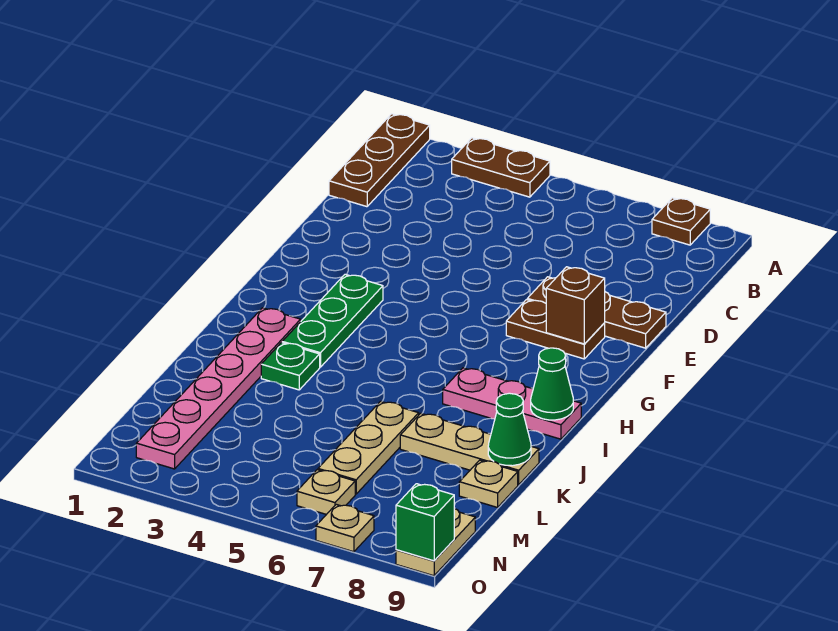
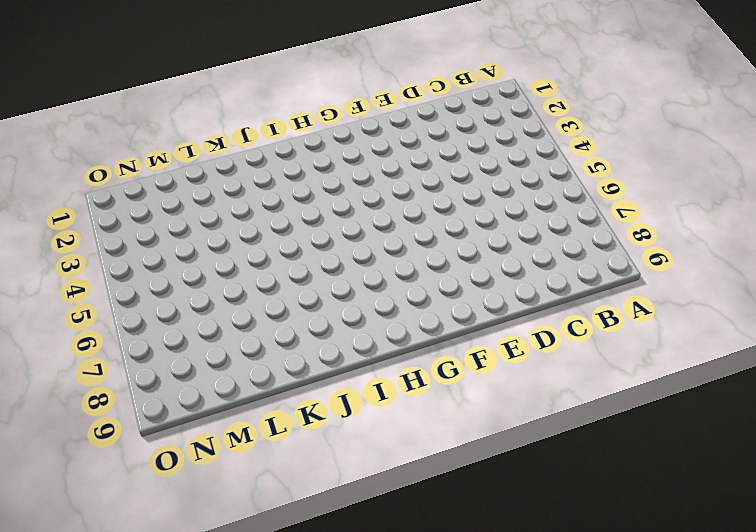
none -> brown plate A1:C1 level 1
none -> brown plate A3:A4 level 1
none -> brown plate A8 level 1

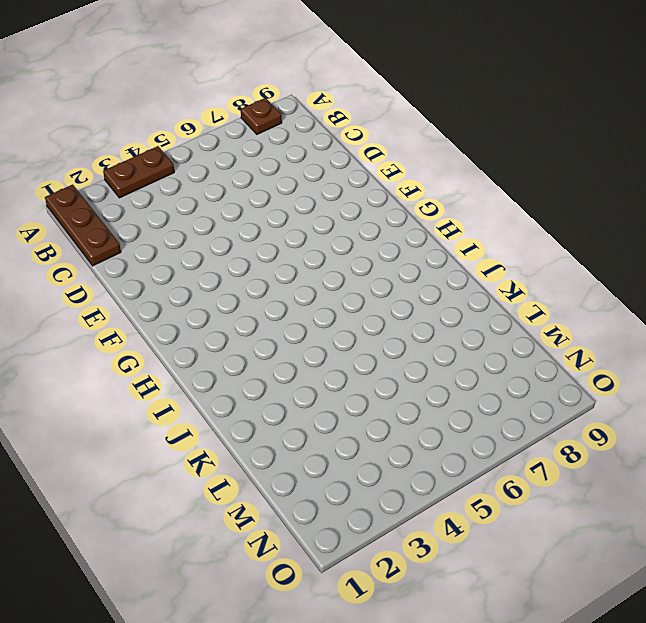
none -> brown plate E7:E9 level 1
none -> brown plate F7:F8 level 1
none -> green plate G3:I3 level 1

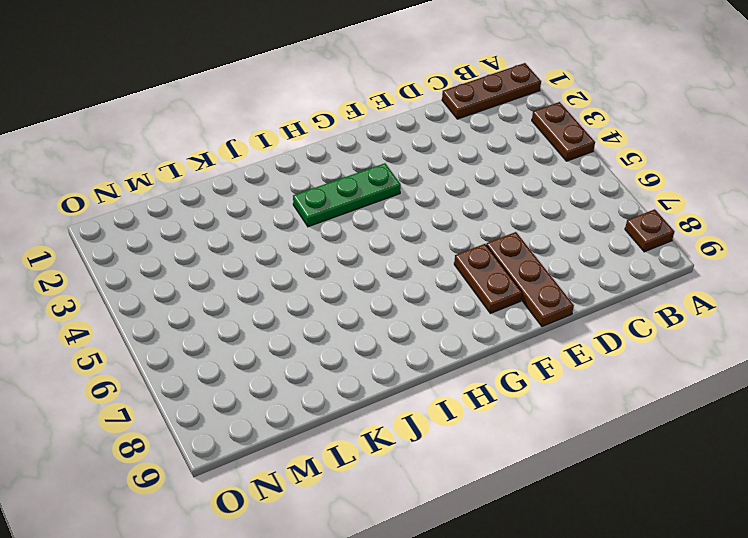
none -> pink plate I2:N2 level 1
none -> pink plate I7:I9 level 1
none -> green plate J3 level 1

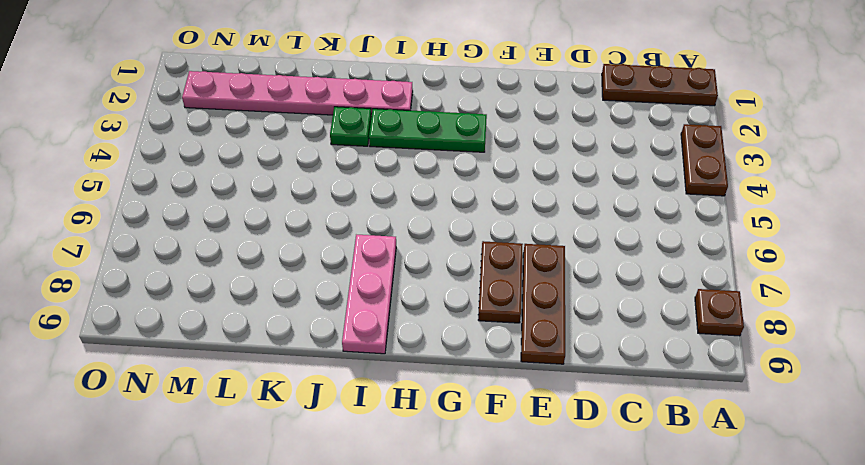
none -> tan plate K6:M6 level 1
none -> tan plate K7:K9 level 1
none -> tan plate L9 level 1

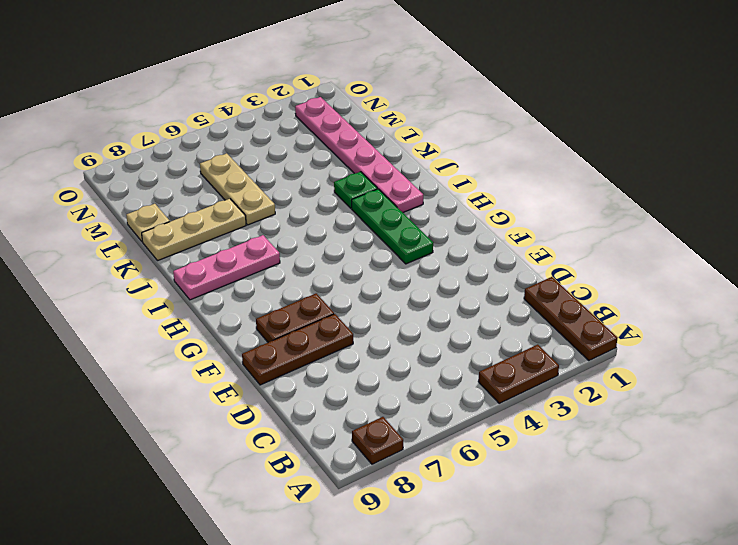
none -> tan plate N6 level 1
none -> tan plate N9:O9 level 1
none -> tan plate O7 level 1

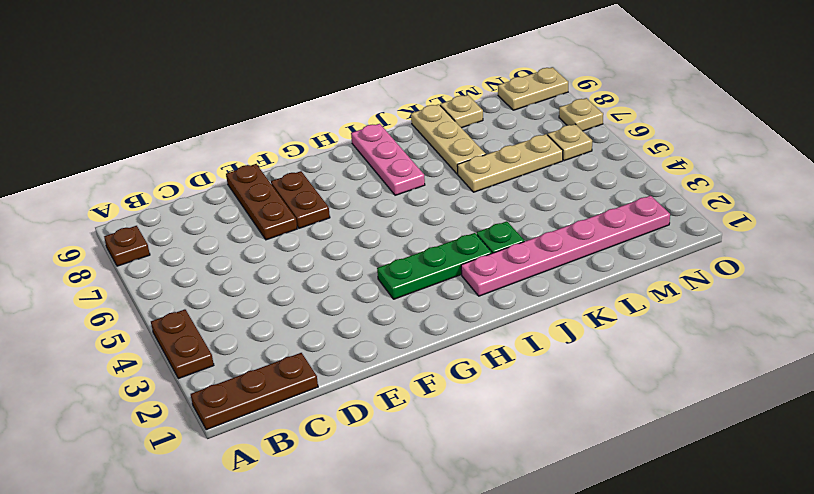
none -> brown brick F8 level 2
none -> green cone I9 level 2
none -> green cone K9 level 2

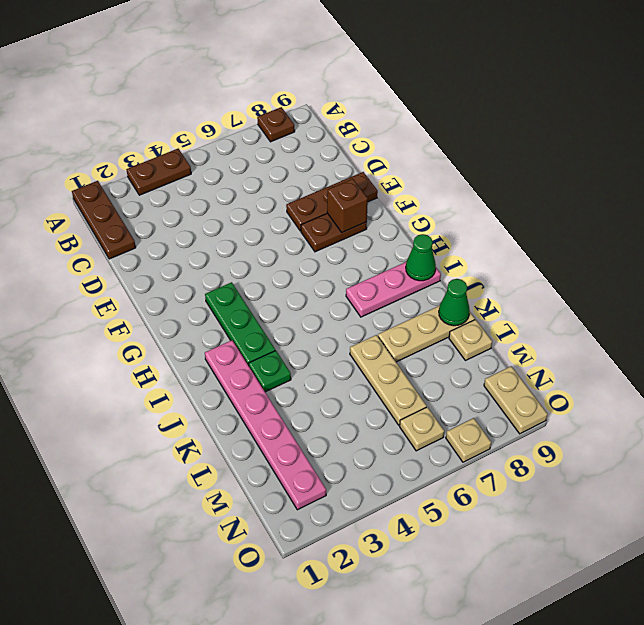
none -> green brick O9 level 2

